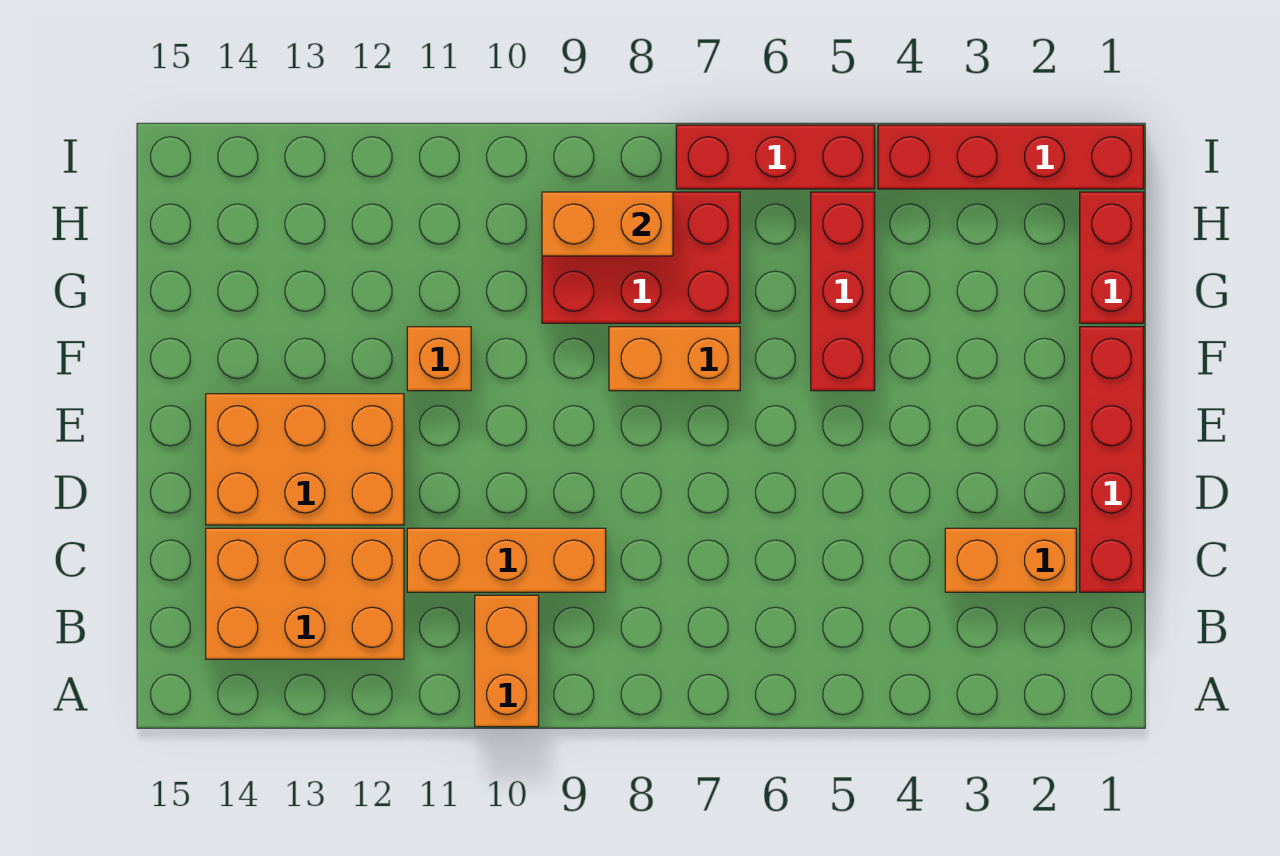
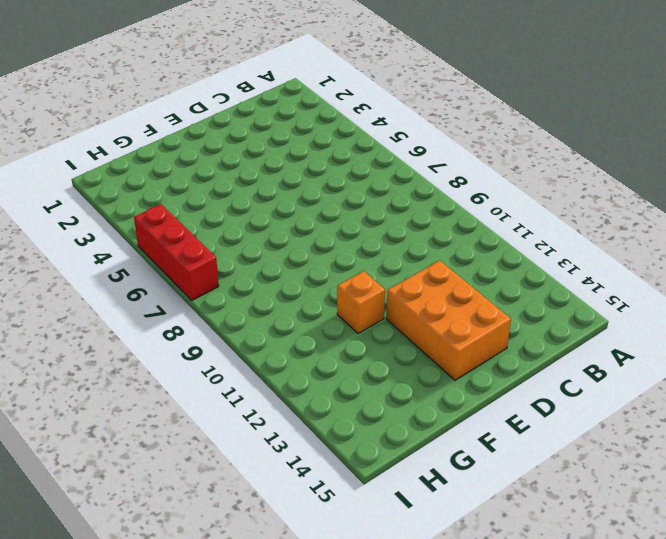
none -> orange brick A10:B10 level 1
none -> orange brick B12:C14 level 1
none -> red brick C1:F1 level 1

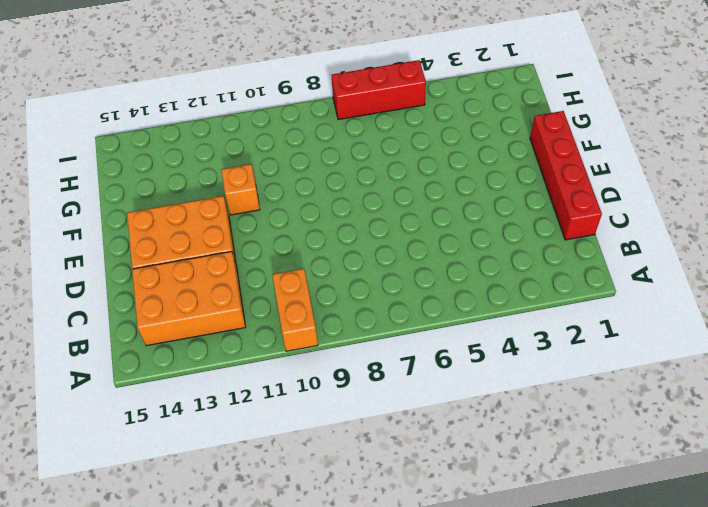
none -> orange brick C2:C3 level 1
none -> orange brick C9:C11 level 1
none -> red brick F5:H5 level 1

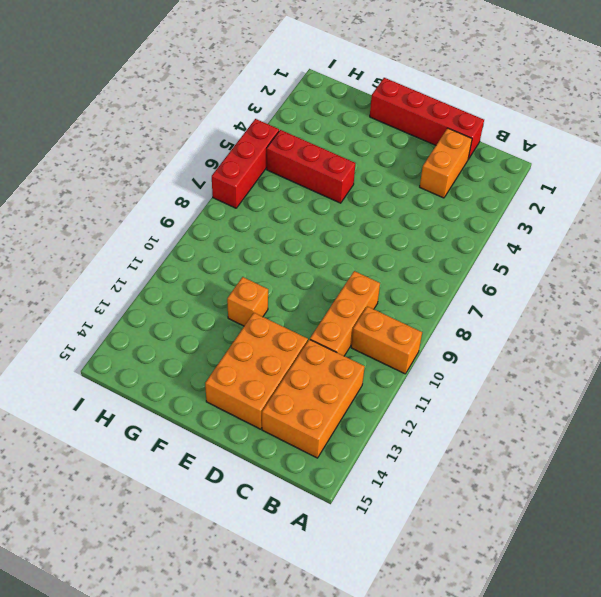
none -> orange brick F7:F8 level 1
none -> red brick G1:H1 level 1
none -> red brick G7:H9 level 1

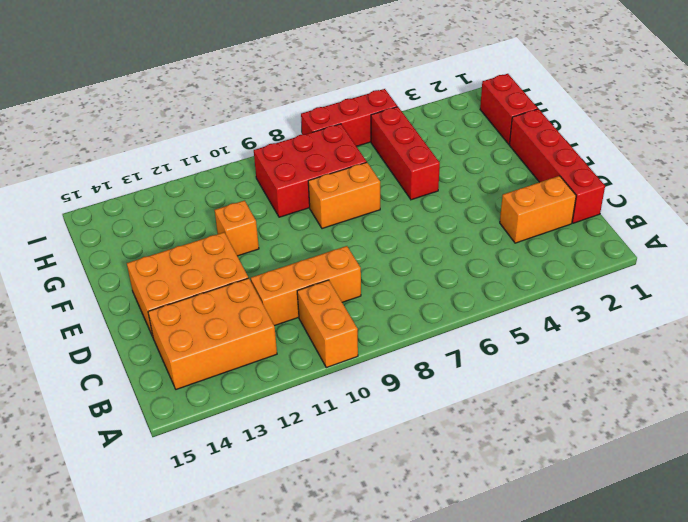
none -> red brick I1:I4 level 1
none -> orange brick H8:H9 level 2

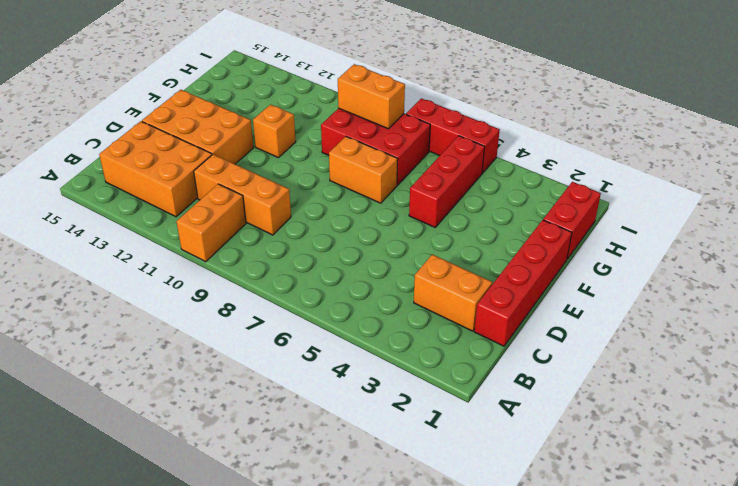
none -> red brick I1:I4 level 1

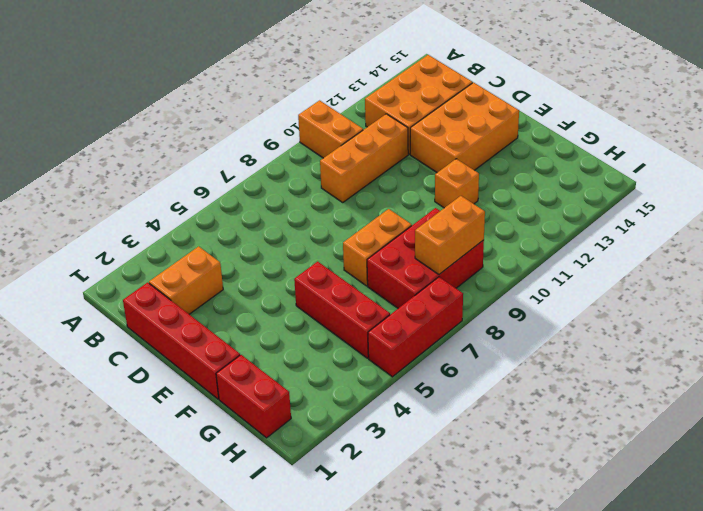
none -> red brick I1:I4 level 1

